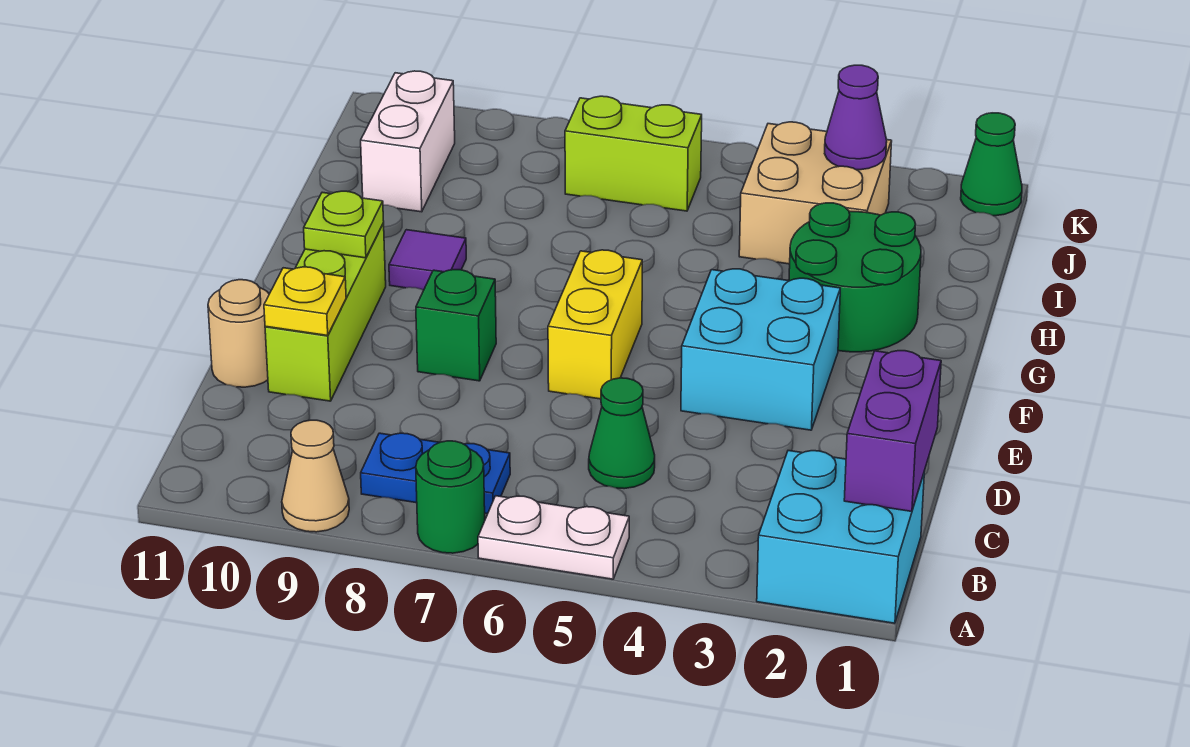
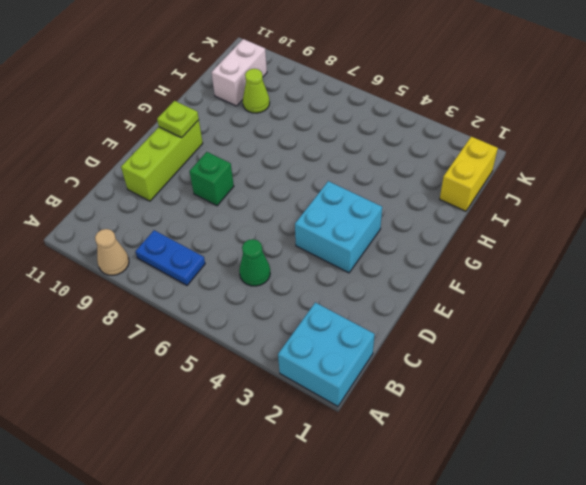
yellow brick I1:J1 level 1 -> yellow brick E6:F6 level 1
lime cone I9 level 1 -> none
none -> white plate A5:A6 level 1
none -> green round brick A7 level 1
none -> tan round brick D11 level 1

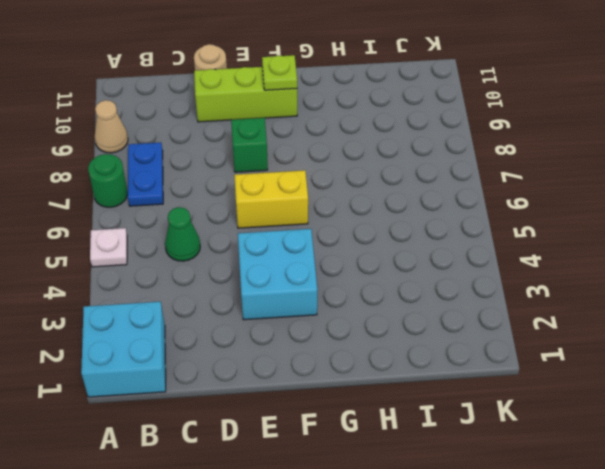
white plate A5 level 1 -> white plate A5:A6 level 1
none -> green round brick G2:H3 level 1
none -> purple tile G9 level 1
none -> tan brick I3:J4 level 1

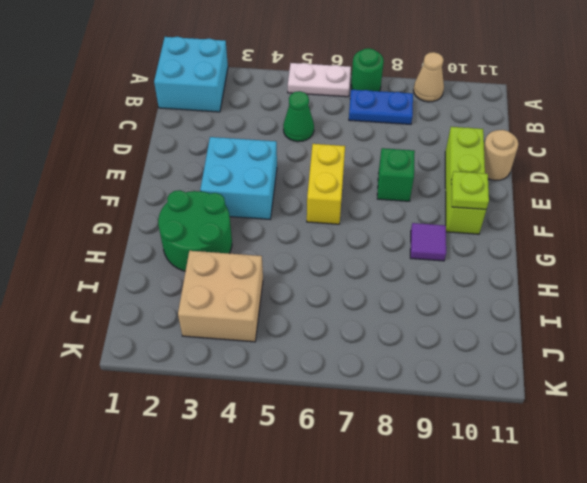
none -> white brick I10:J10 level 1
none -> lime brick J6:J7 level 1
none -> green cone K1 level 1

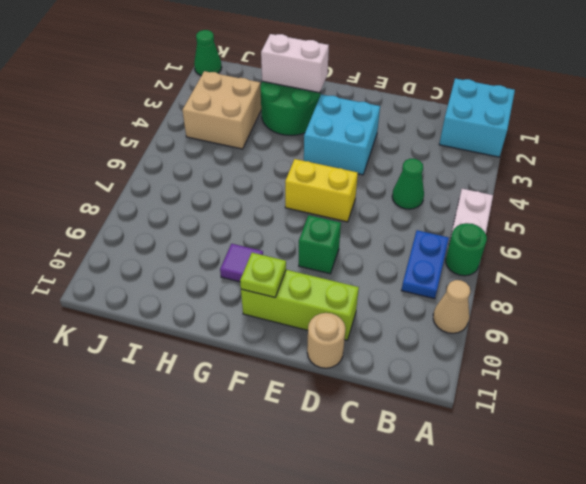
white brick G2:H2 level 2 -> white brick I10:J10 level 1
none -> lime brick J6:J7 level 1
none -> purple brick B1:C1 level 2
none -> yellow plate D10 level 2

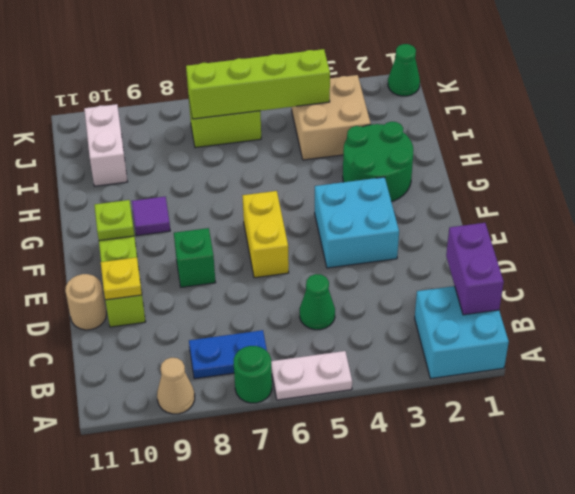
lime brick J4:J7 level 2 -> none
none -> purple cone J3 level 2

